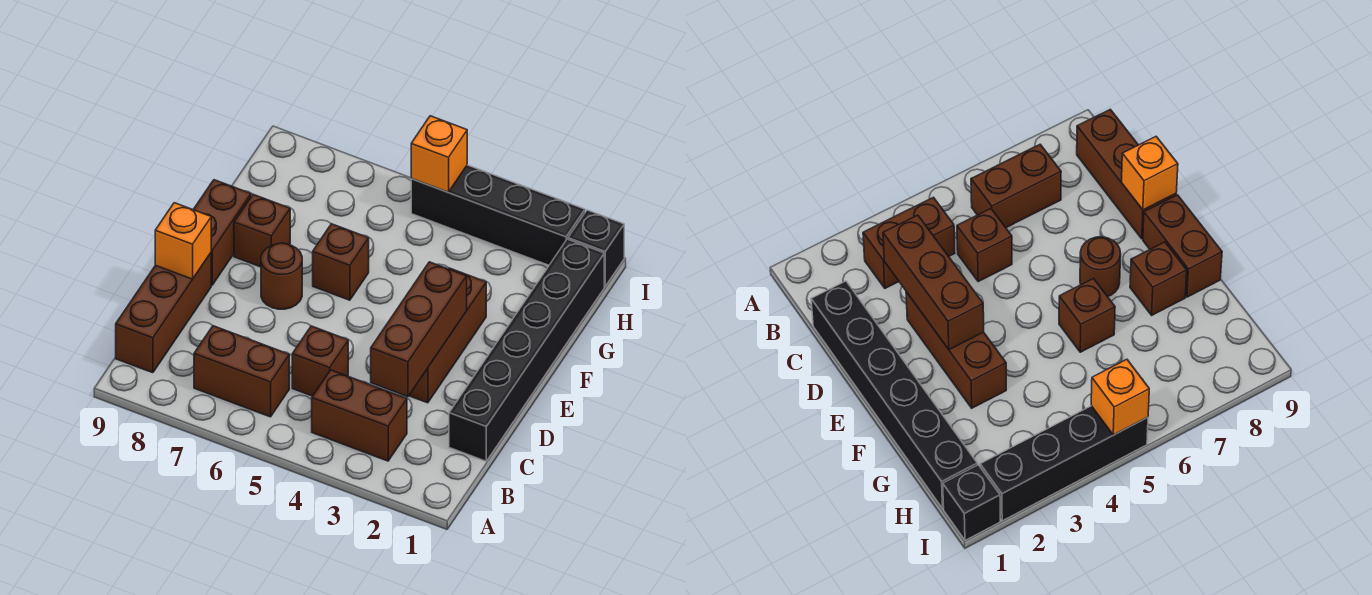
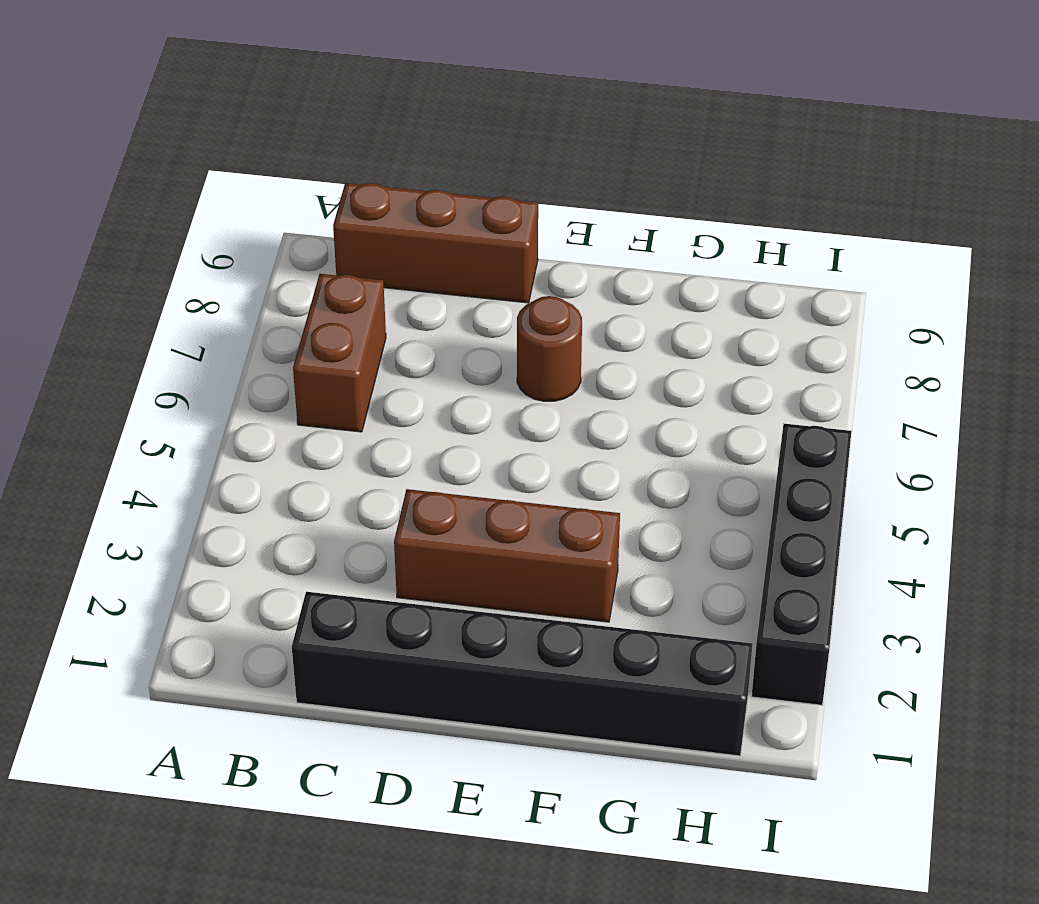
none -> brown brick B3:B4 level 1
none -> brown brick C5 level 1
none -> brown brick E9:F9 level 1

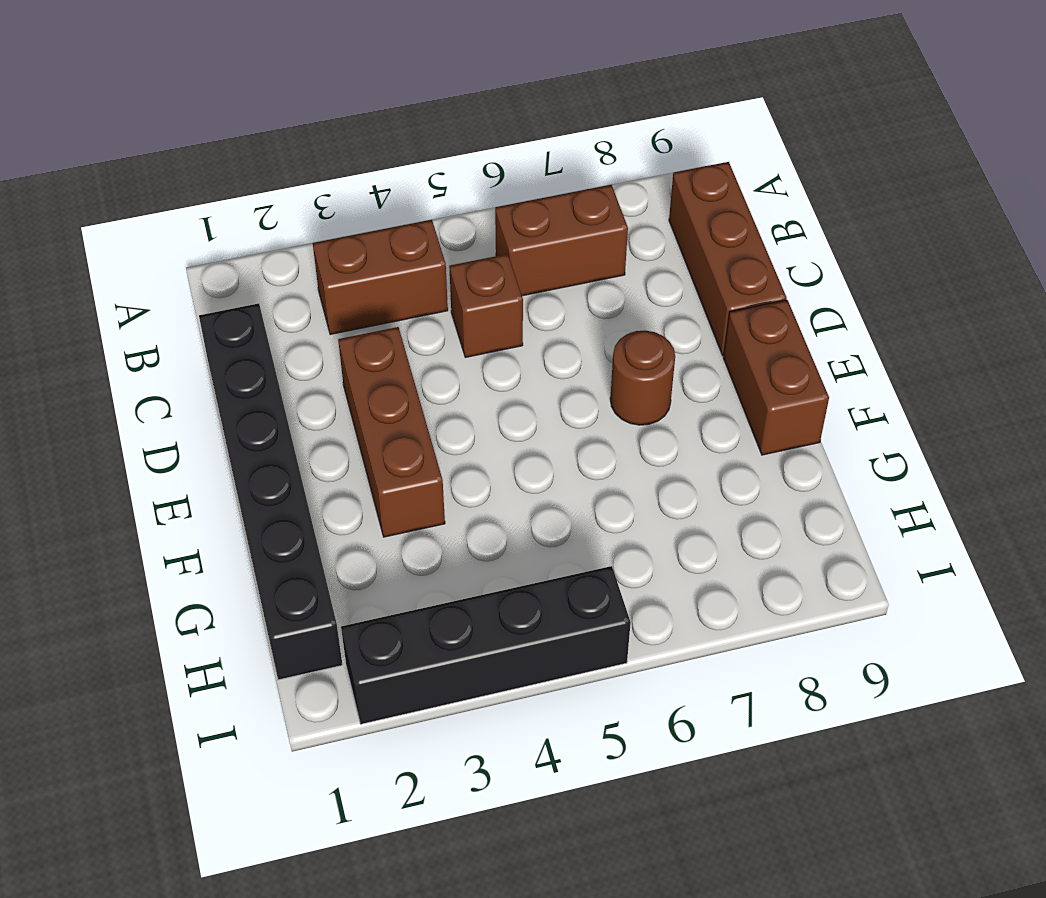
none -> brown brick F6 level 1
none -> brown brick F8 level 1
none -> black brick I1 level 1

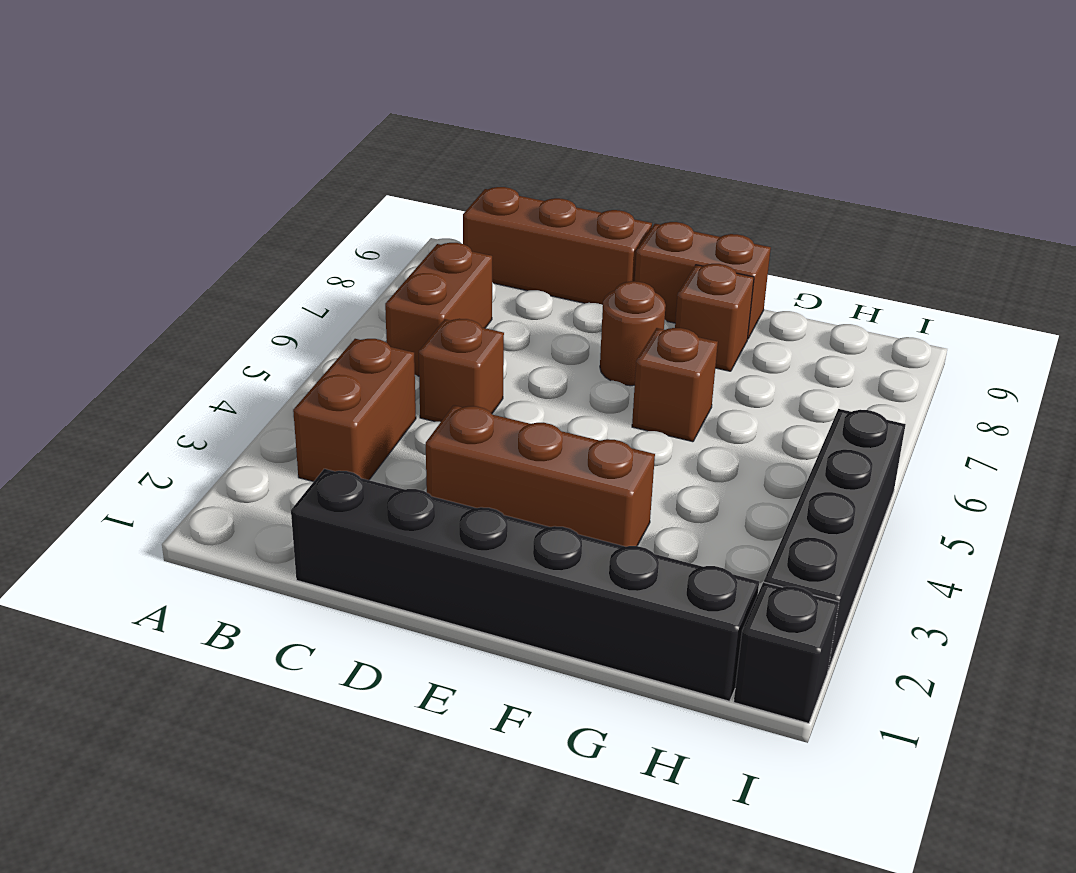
none -> brown brick C3:E3 level 2
none -> orange brick D9 level 2
none -> orange brick I5 level 2

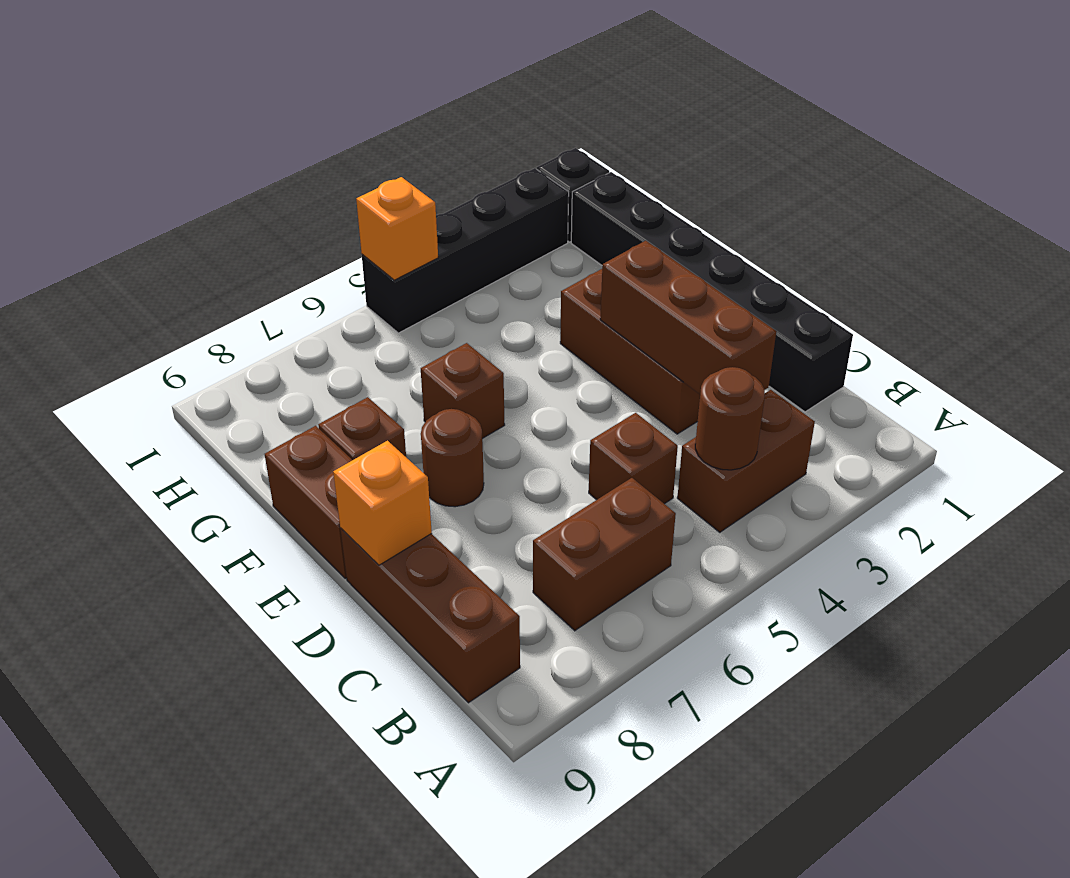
brown round brick B4 level 2 -> none

